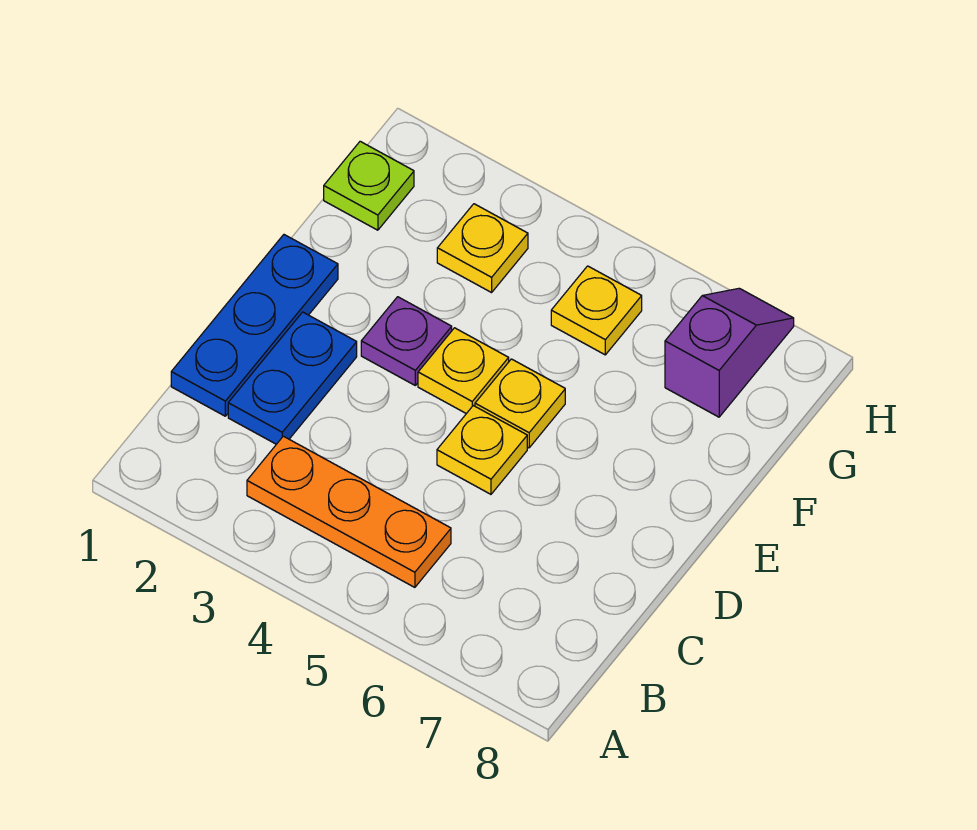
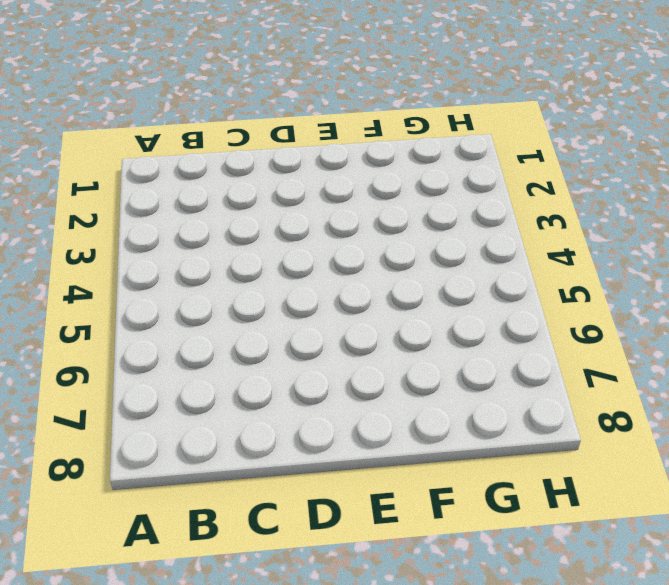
none -> orange plate B3:B5 level 1
none -> blue plate C1:E1 level 1

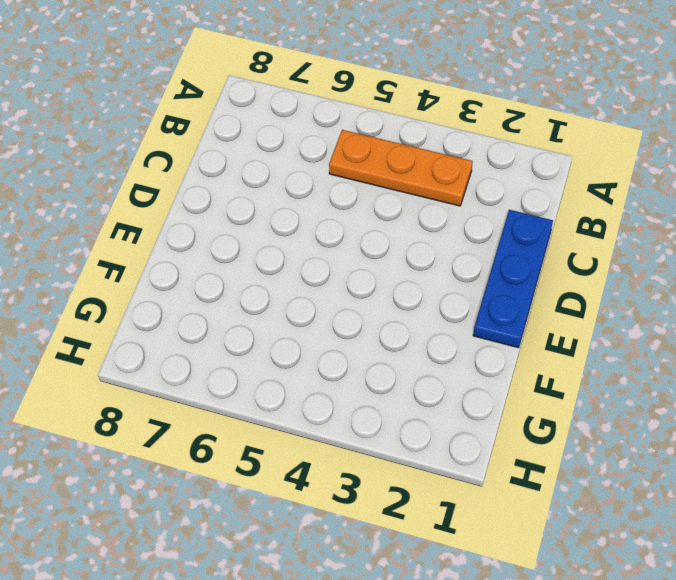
none -> blue plate C2:D2 level 1
none -> yellow plate D5 level 1

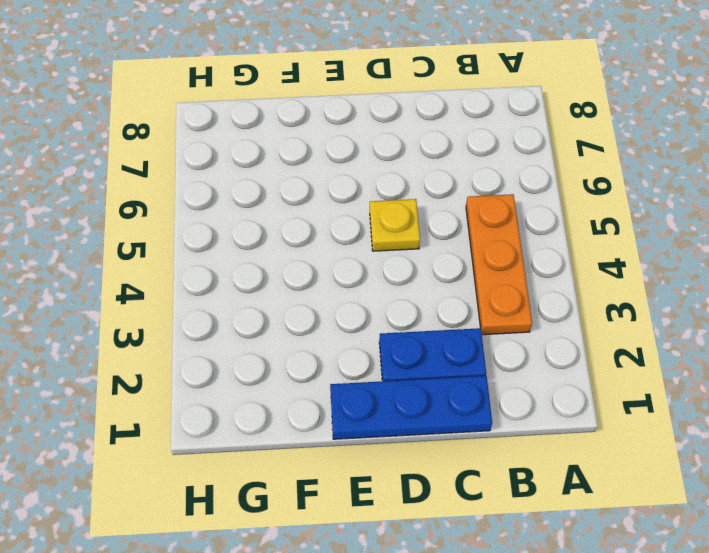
none -> purple plate E3 level 1
none -> yellow plate E4 level 1

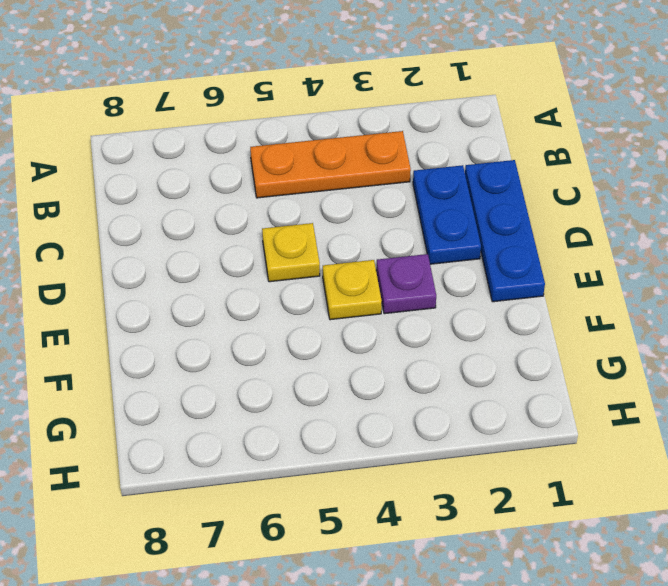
none -> yellow plate E5 level 1
none -> lime plate G1 level 1

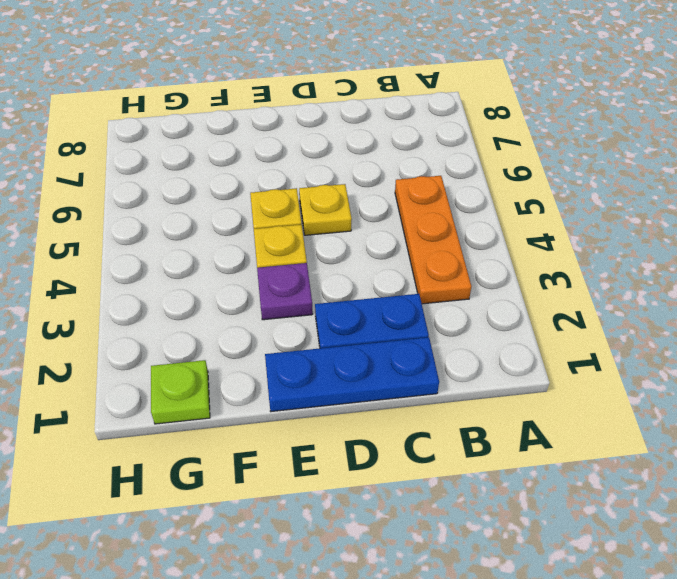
none -> yellow plate G3 level 1
none -> yellow plate G5 level 1

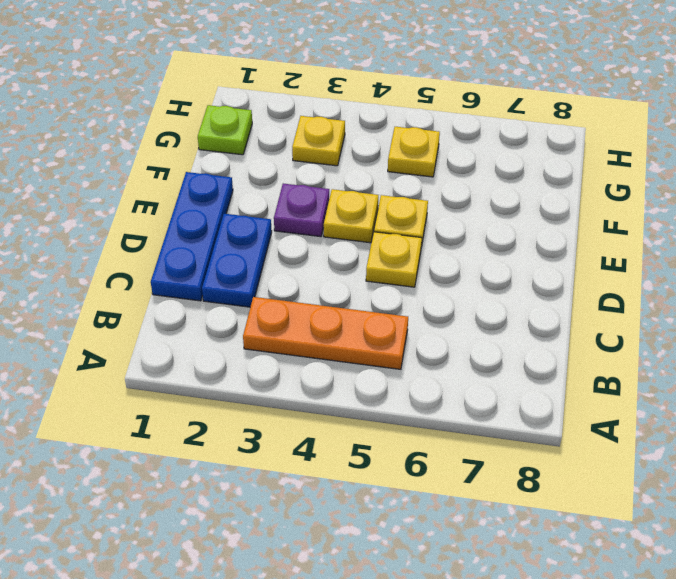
none -> purple slope G7:H7 level 1 top G

